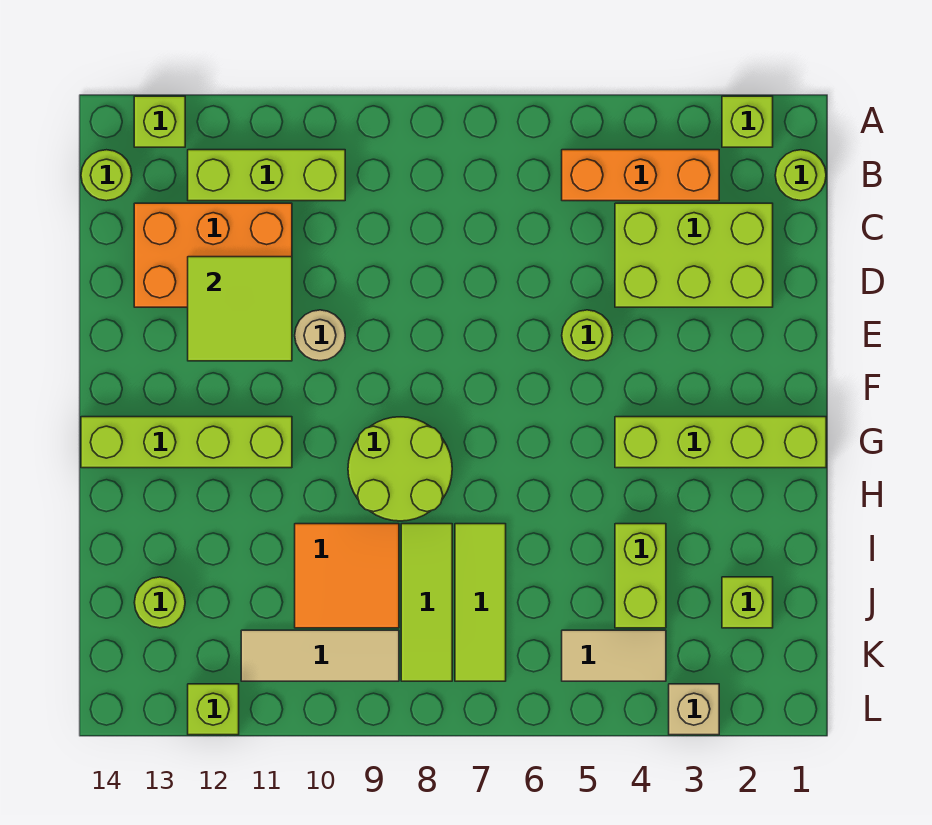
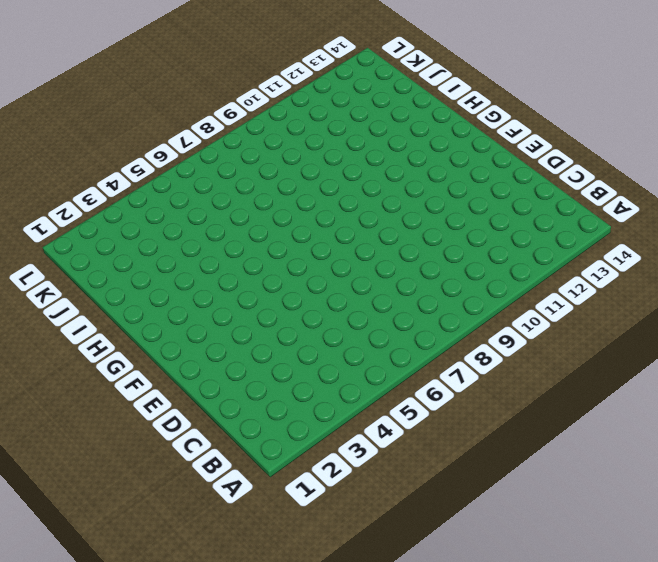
none -> lime brick A2 level 1
none -> lime brick A13 level 1
none -> lime round brick B1 level 1

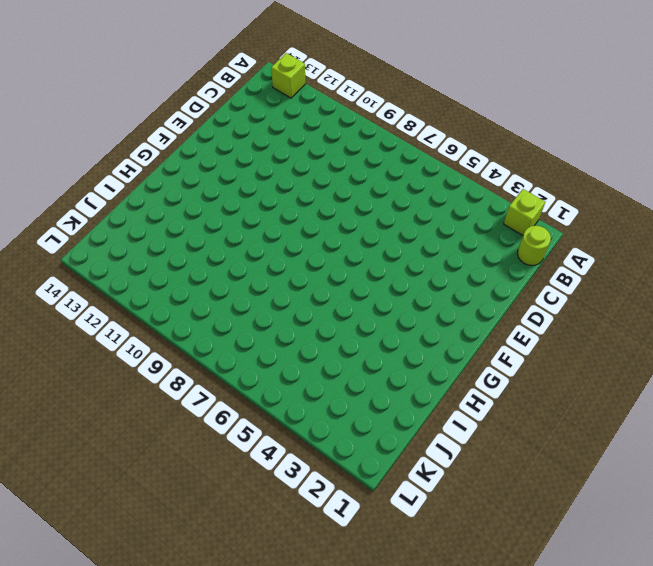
none -> orange brick B3:B5 level 1
none -> lime brick B10:B12 level 1
none -> lime round brick B14 level 1

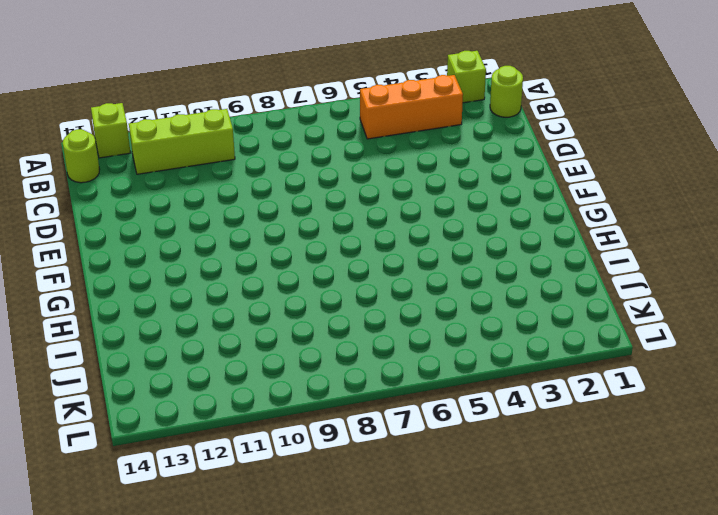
none -> lime brick C2:D4 level 1
none -> orange brick C11:D13 level 1
none -> lime round brick E5 level 1

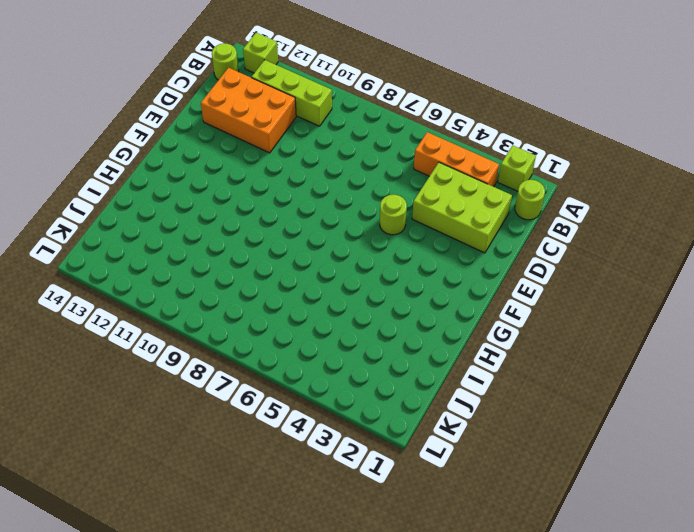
none -> tan round brick E10 level 1
none -> lime brick G1:G4 level 1
none -> lime round brick G8:H9 level 1

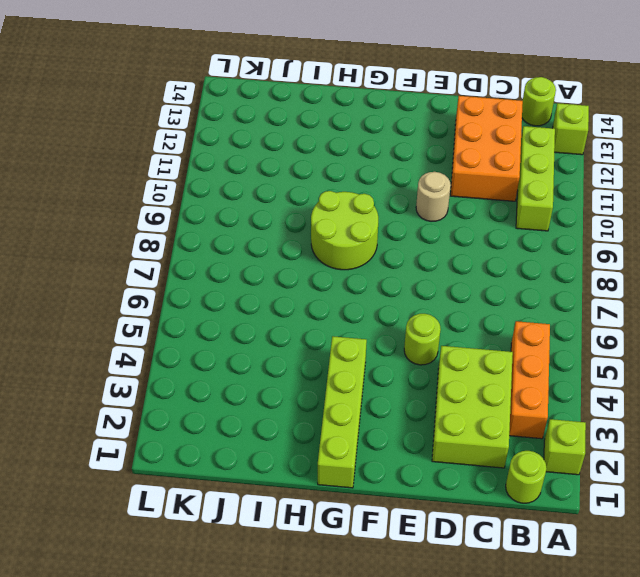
none -> lime brick G11:G14 level 1
none -> lime brick I4:J4 level 1
none -> lime tile I7:K7 level 1

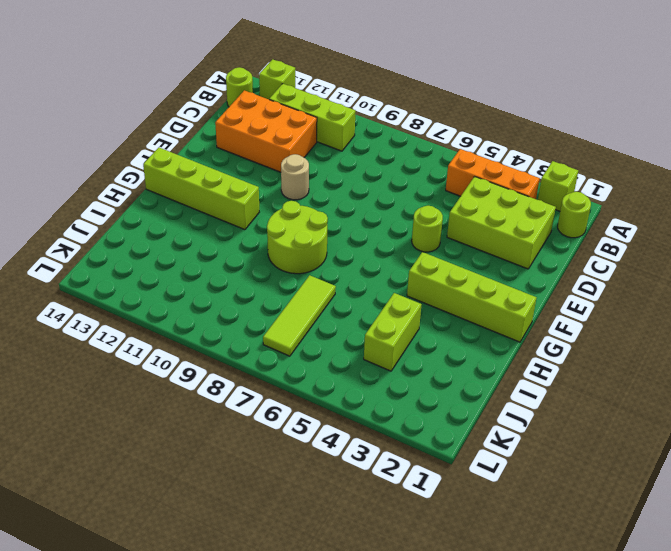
none -> lime tile I8:K8 level 1
none -> orange tile I9:J10 level 1
none -> lime brick J2 level 1

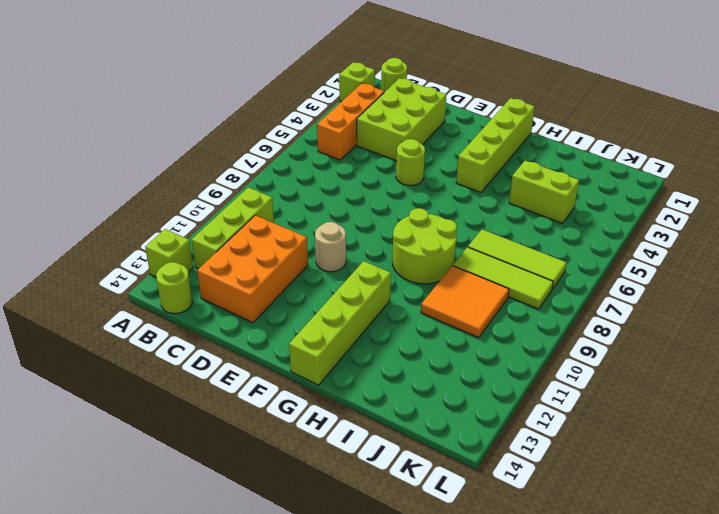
none -> lime brick J2 level 1
none -> lime round brick J13 level 1
none -> tan tile K4:K5 level 1

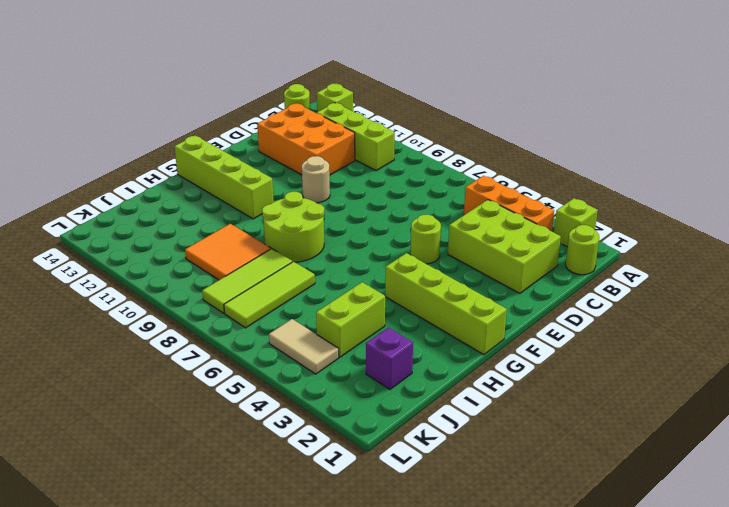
purple brick J2 level 1 -> lime brick J2 level 1
none -> lime round brick J13 level 1
none -> tan tile K9:K11 level 1
none -> tan brick L3 level 1

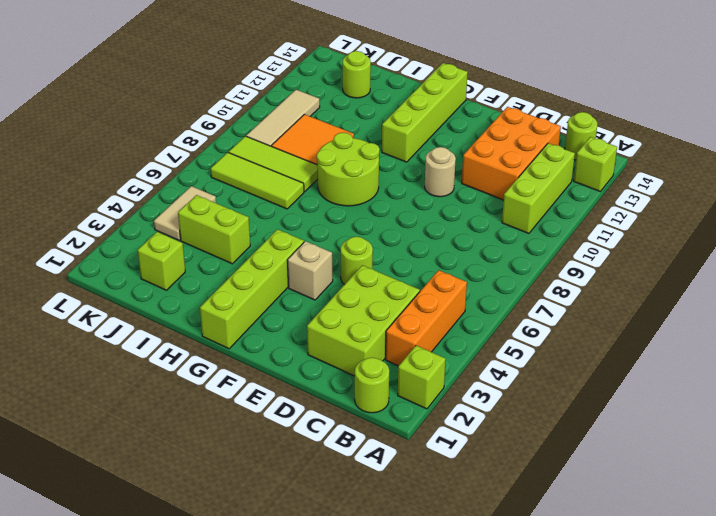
tan brick F4 level 1 -> tan brick L3 level 1
none -> lime brick L12 level 1
none -> lime tile D11:E12 level 2

